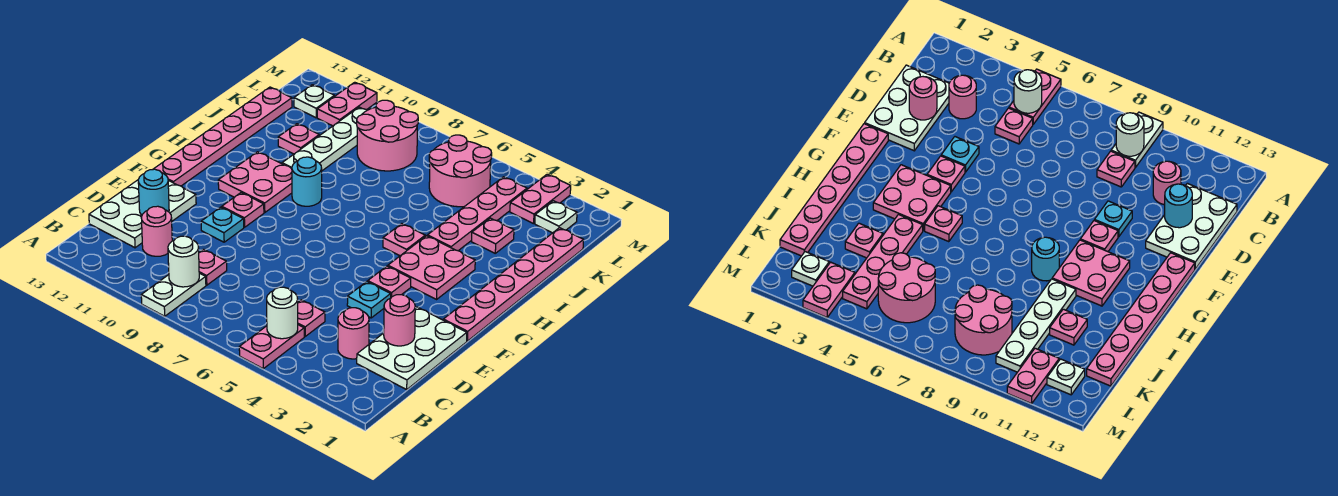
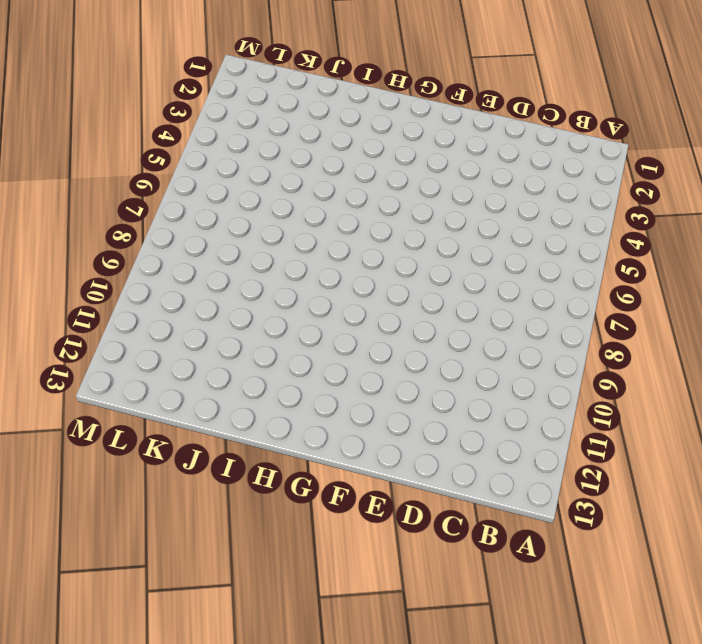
none -> pink plate A5:B5 level 1
none -> white plate A9:B9 level 1
none -> white plate C1:E2 level 1
none -> pink round brick C3 level 1

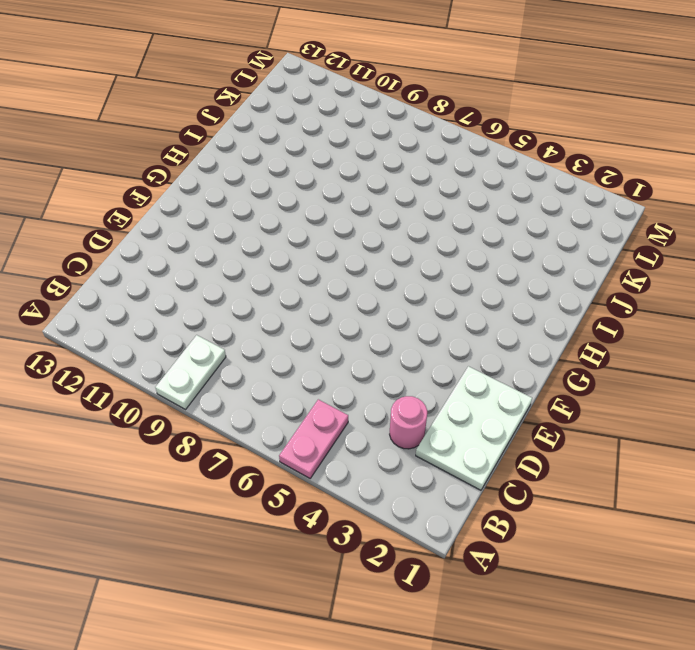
none -> pink plate C5 level 1
none -> pink plate C9 level 1
none -> pink round brick C11 level 1
none -> white plate C12:E13 level 1

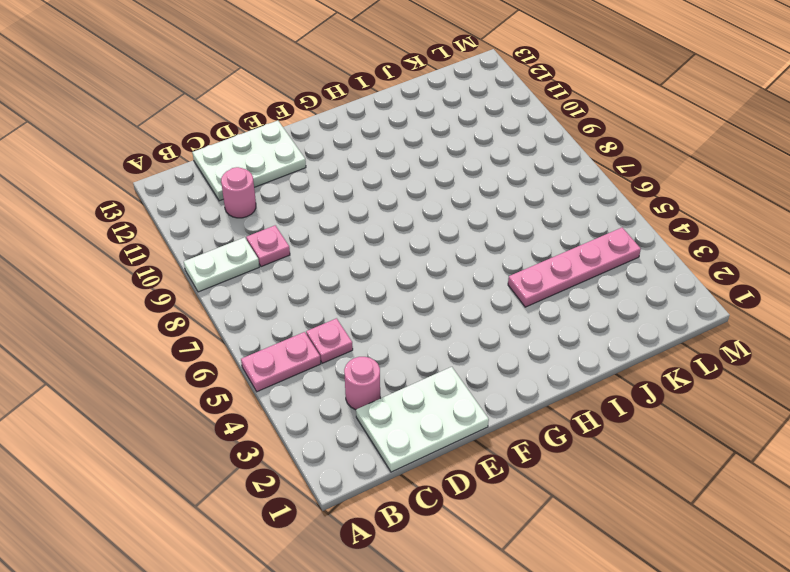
none -> cyan plate E4 level 1
none -> cyan plate E10 level 1
none -> pink plate F1:K1 level 1
none -> pink plate F4 level 1

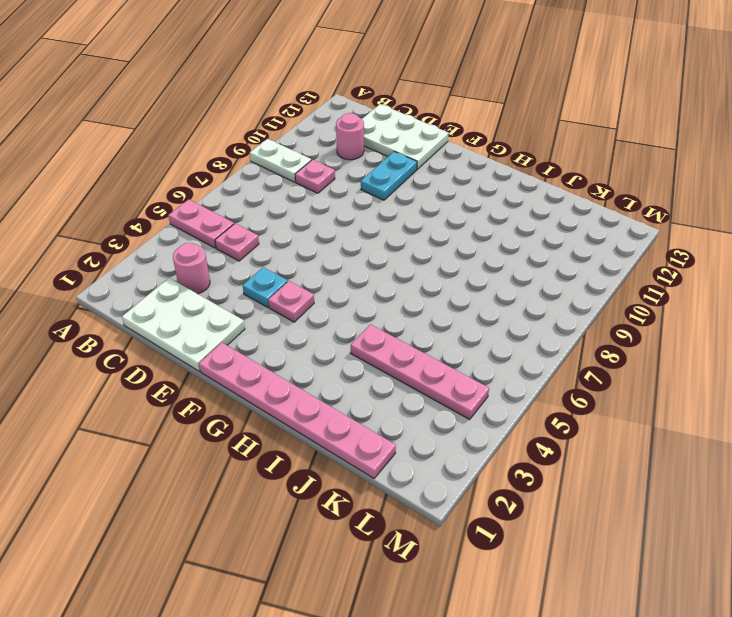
cyan plate E10:E11 level 1 -> cyan plate E10 level 1
none -> pink plate F10 level 1
none -> pink plate F13:K13 level 1
none -> pink plate G3:H4 level 1
none -> pink plate G10:H11 level 1

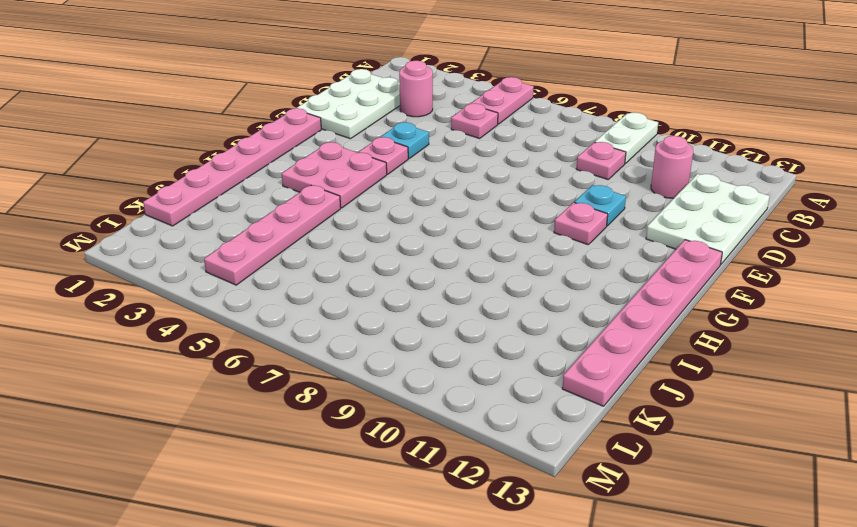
none -> pink plate G10:H11 level 1
none -> pink plate H5 level 1
none -> cyan round brick H9 level 1
none -> white plate I10:L10 level 1

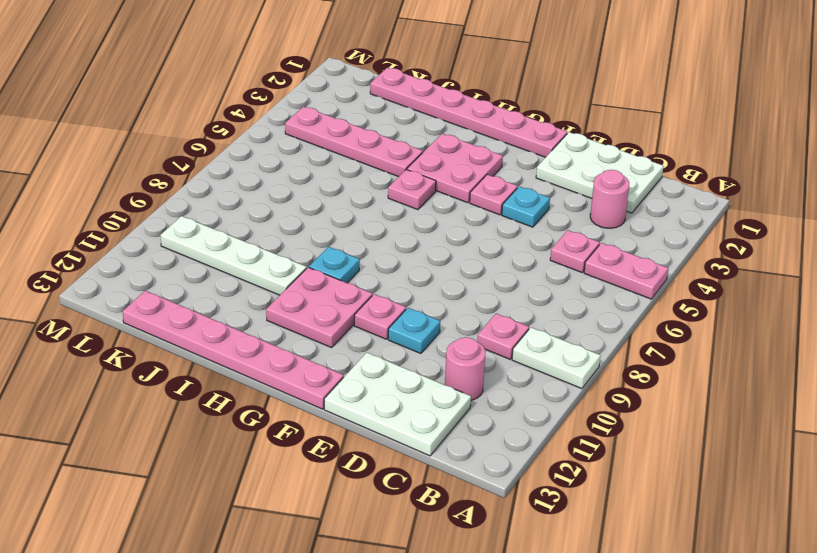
cyan plate H9 level 1 -> cyan round brick H9 level 1
none -> pink plate J3 level 1
none -> pink plate J11 level 1
none -> pink round brick K5:L6 level 1
none -> pink round brick K8:L9 level 1

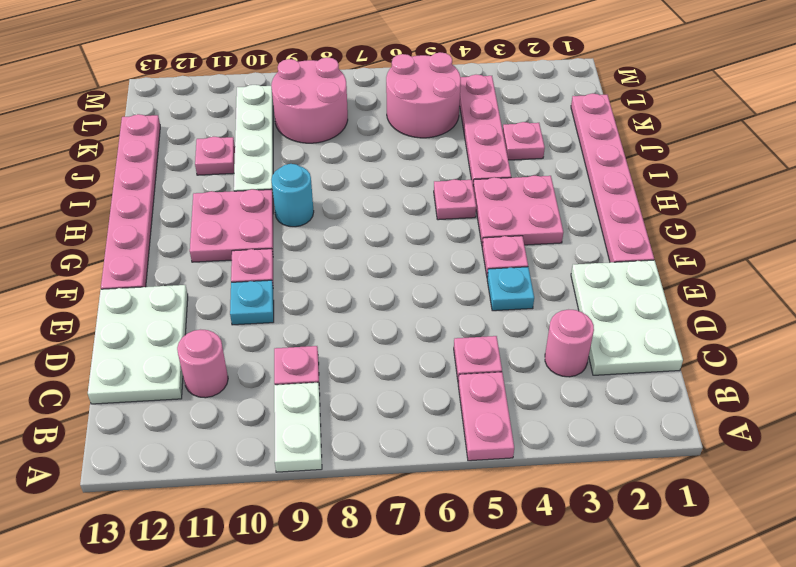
none -> white plate L2 level 1
none -> pink plate L3:M3 level 1
none -> pink plate L11:M11 level 1
none -> white plate L12 level 1

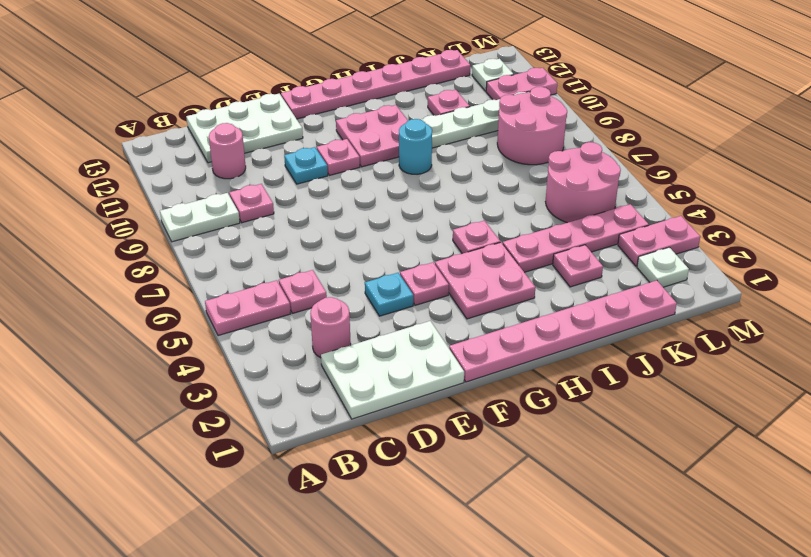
none -> white round brick B5 level 2
none -> white round brick B9 level 2
none -> pink round brick D2 level 2
none -> cyan round brick D12 level 2

